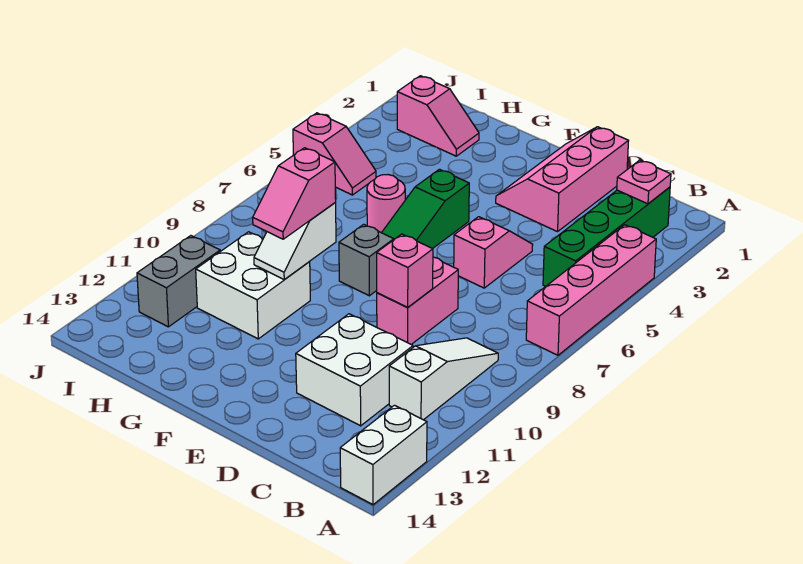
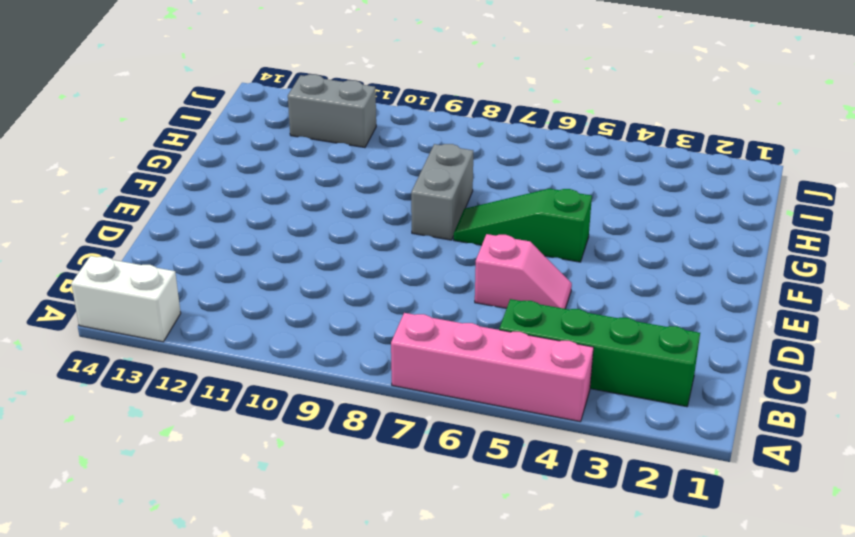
grey brick F8:G8 level 1 -> grey brick F8 level 1
none -> white slope B9:B11 level 1 top 11
none -> white brick C11:D12 level 1
none -> pink slope D1:E3 level 1 top D

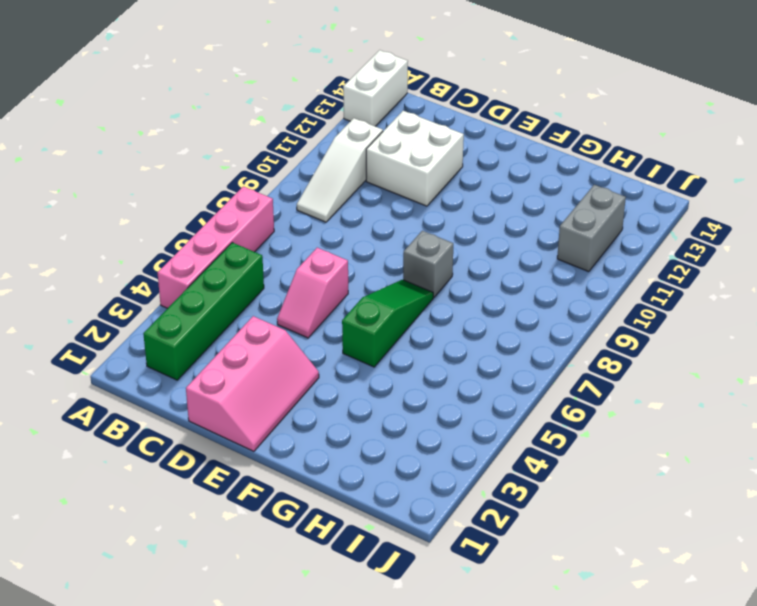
none -> pink brick D8:D9 level 1
none -> pink round brick G6 level 1
none -> white brick G10:H11 level 1

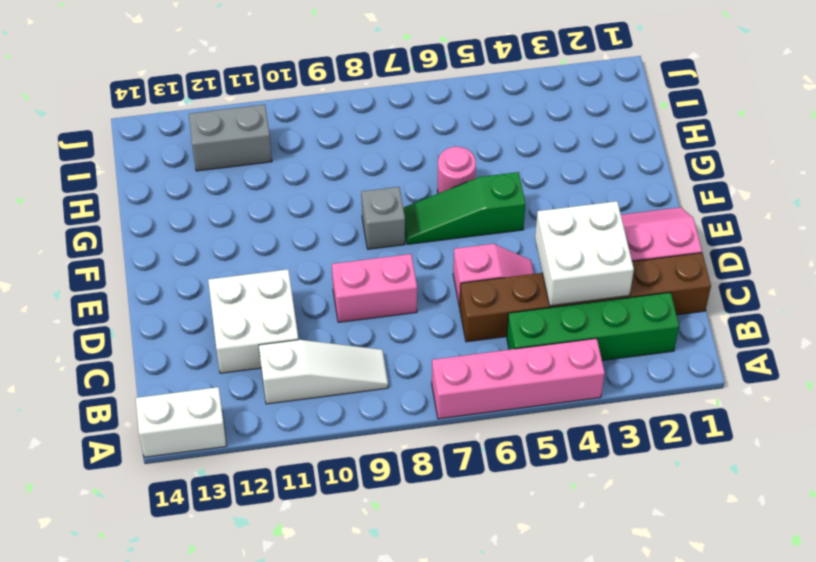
brown brick C1:C6 level 1 -> none
white brick C3:D4 level 2 -> white brick G10:H11 level 1
none -> pink slope H2:I2 level 1 top I
none -> pink slope I5:J5 level 1 top J
none -> pink plate B2 level 2

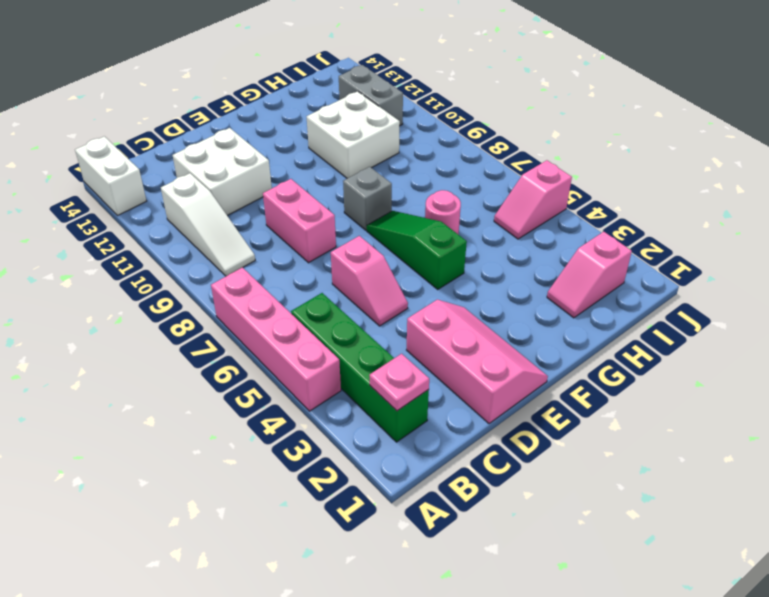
none -> pink brick D9 level 2
none -> white slope G9:G10 level 2 top 9
none -> pink slope G9:G10 level 3 top 9

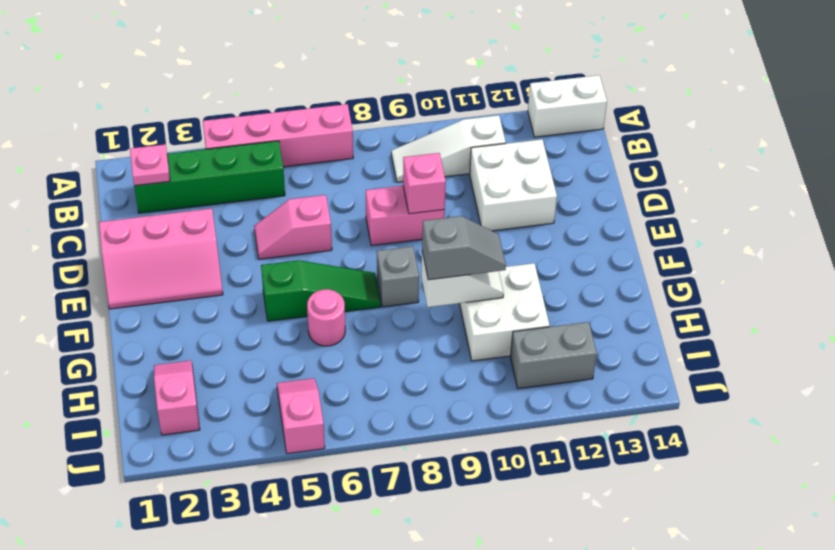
grey slope G9:G10 level 3 top 9 -> pink slope G9:G10 level 3 top 9

